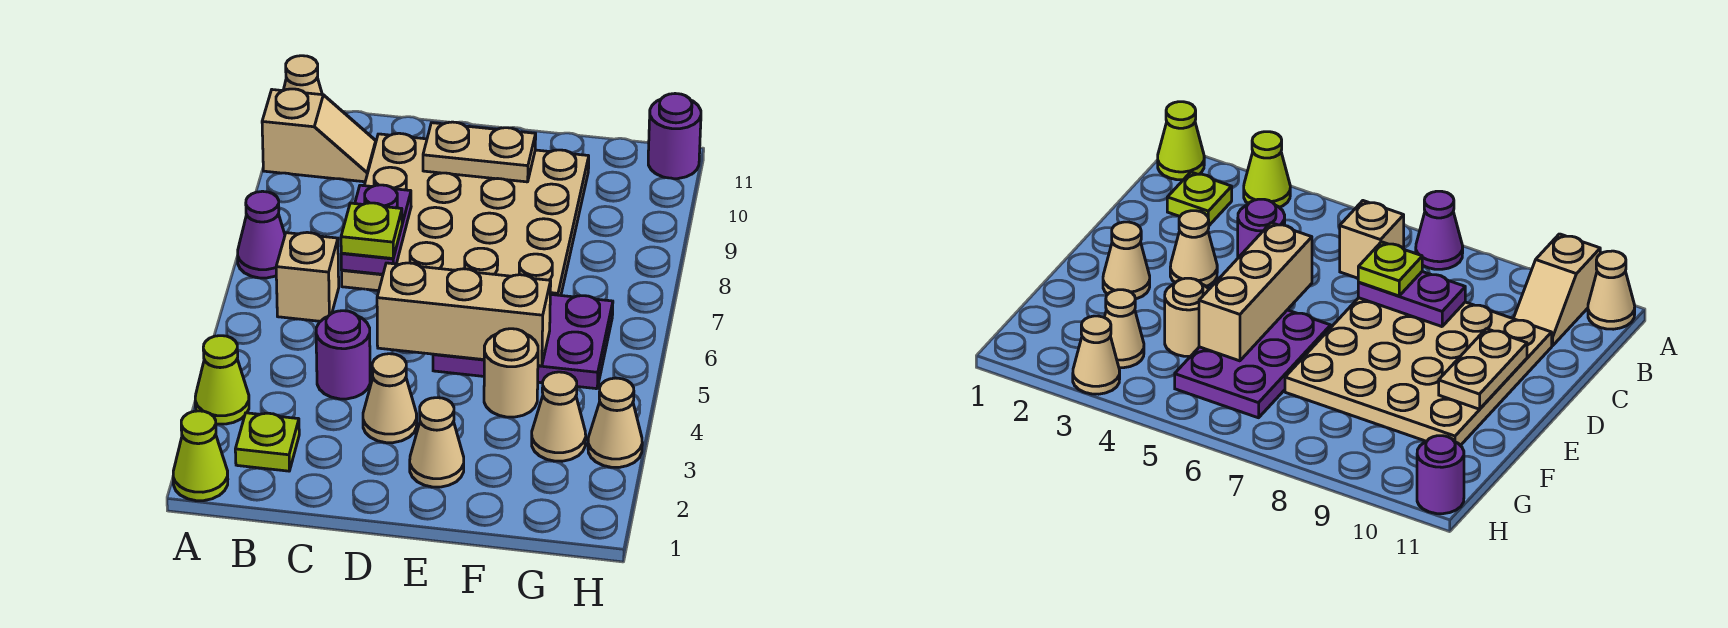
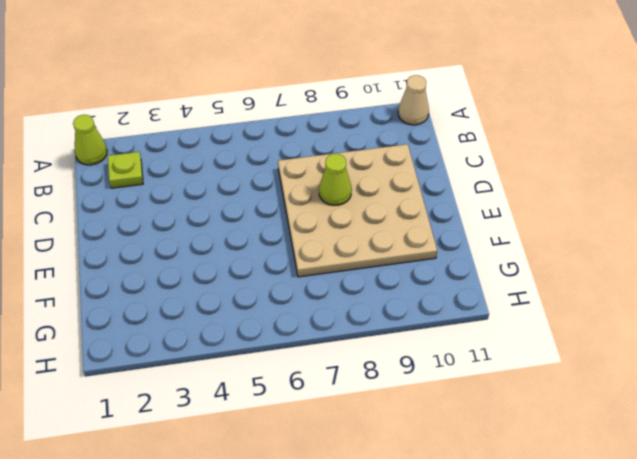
lime cone D8 level 2 -> lime cone A3 level 1
none -> purple cone A7 level 1
none -> tan slope A10:B10 level 1 top A
none -> tan brick B6 level 1

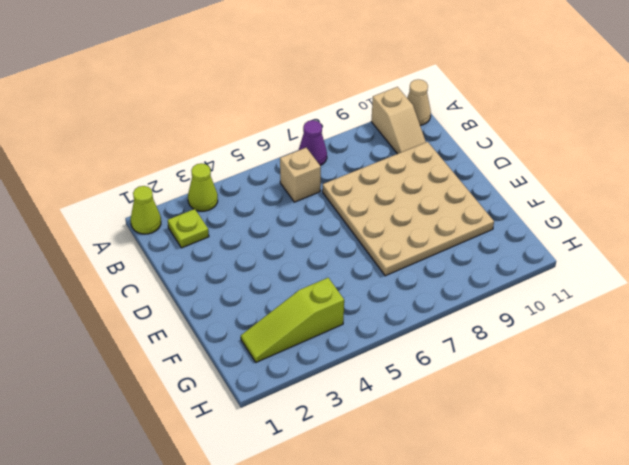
lime slope G2:G4 level 1 top 4 -> tan cone G3 level 1
none -> purple round brick C4 level 1
none -> tan cone D3 level 1
none -> tan cone E2 level 1

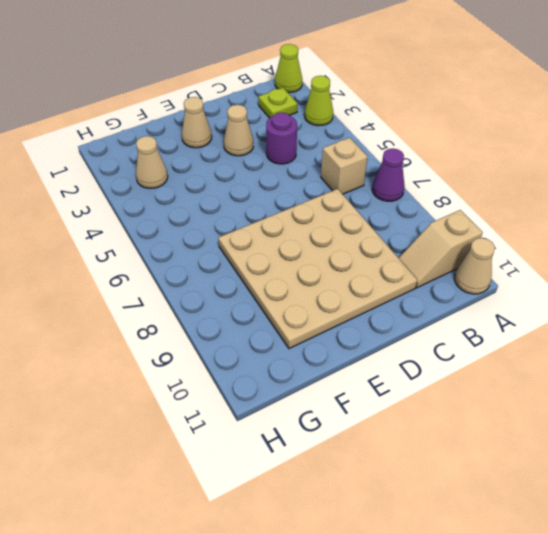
none -> purple plate E5:G6 level 1
none -> tan round brick F4 level 1
none -> tan cone H3 level 1

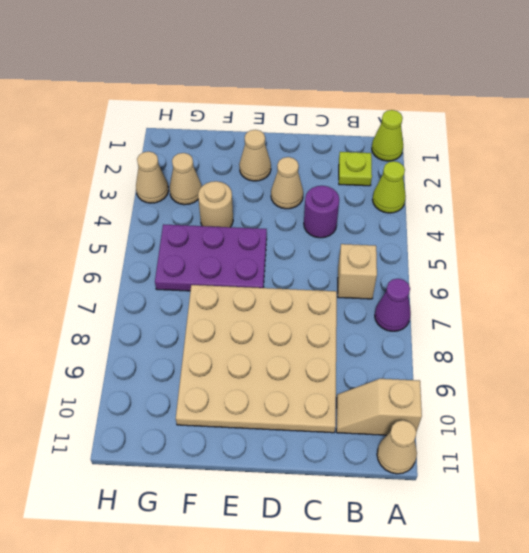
none -> purple round brick H11 level 1
none -> purple plate C7:C8 level 2
none -> tan brick D5:F5 level 2

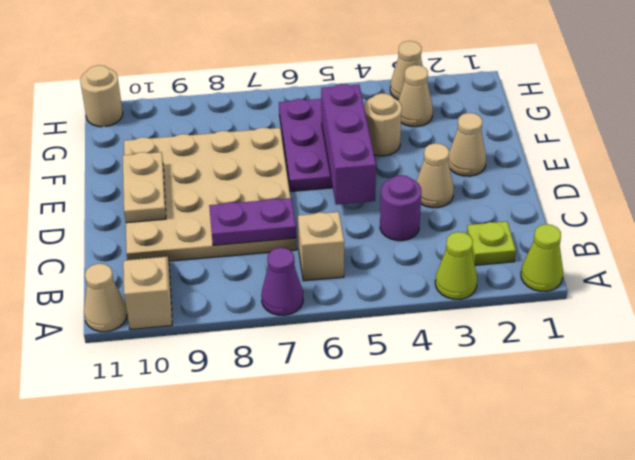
purple brick D5:F5 level 2 -> tan brick D5:F5 level 2
tan round brick H11 level 1 -> purple round brick H11 level 1
none -> lime plate C7 level 3

